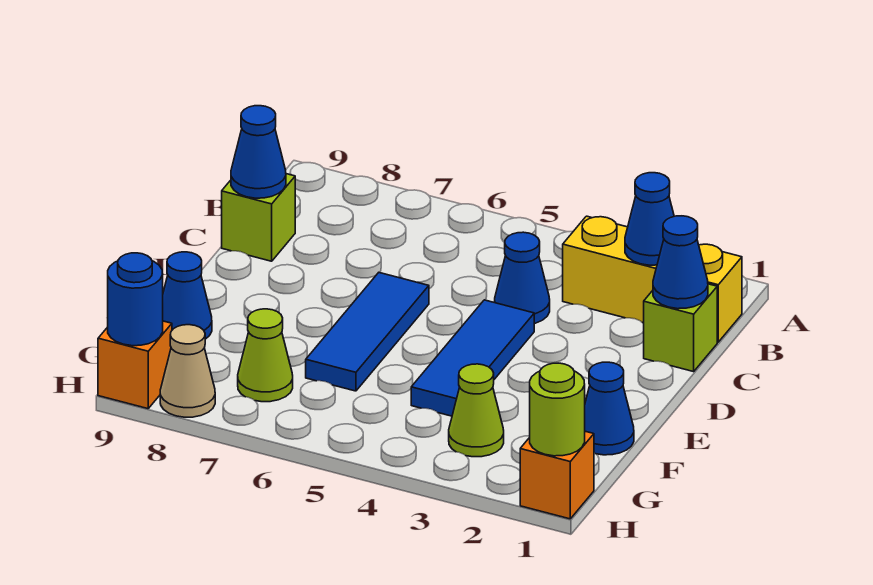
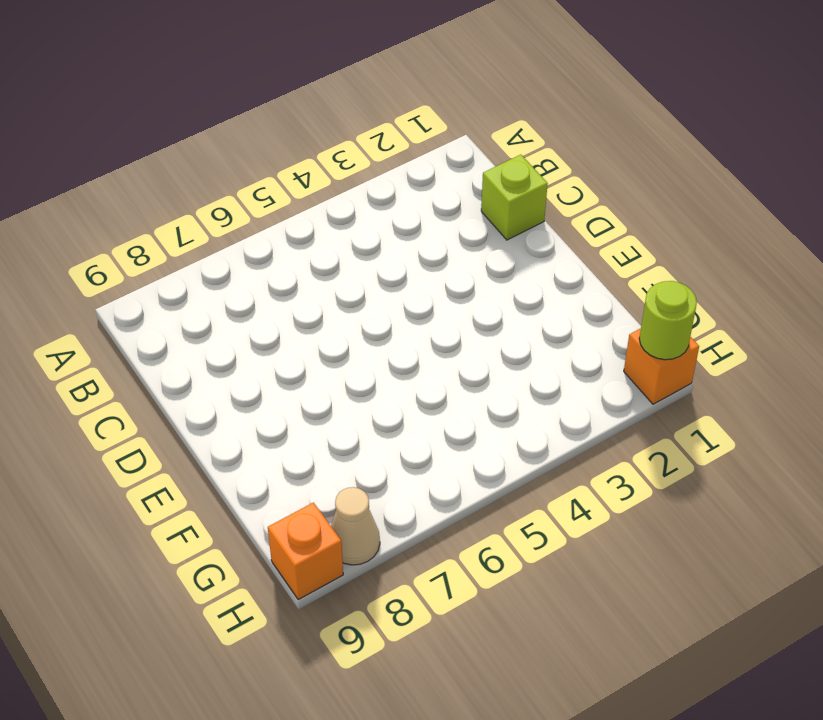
none -> yellow brick B1:B3 level 1
none -> blue cone C4 level 1
none -> lime brick C9 level 1

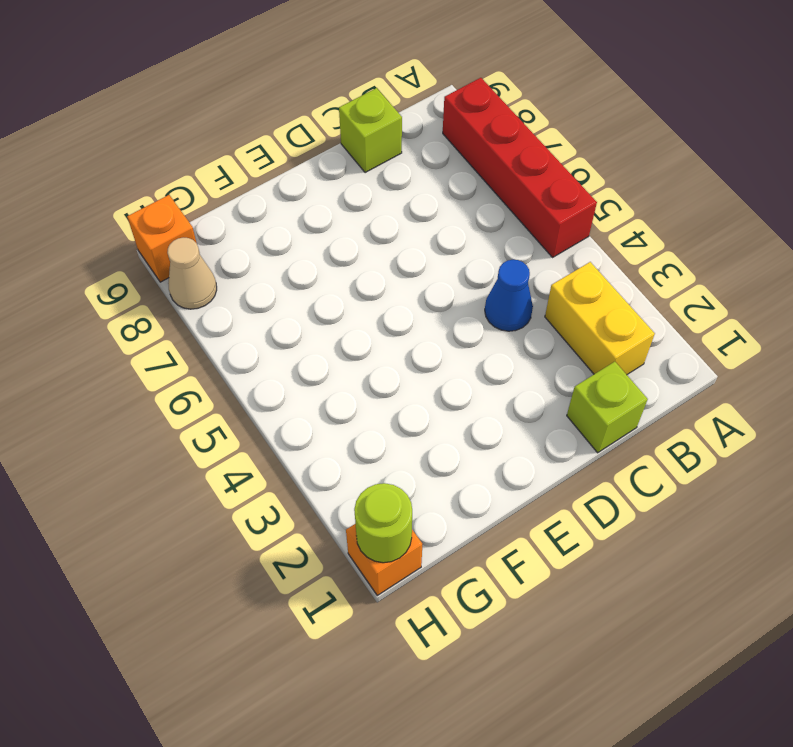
red brick A5:A8 level 1 -> none
yellow brick B2:B3 level 1 -> yellow brick B1:B3 level 1
none -> blue tile D4:F4 level 1
none -> blue tile D6:F6 level 1
none -> blue cone F1 level 1

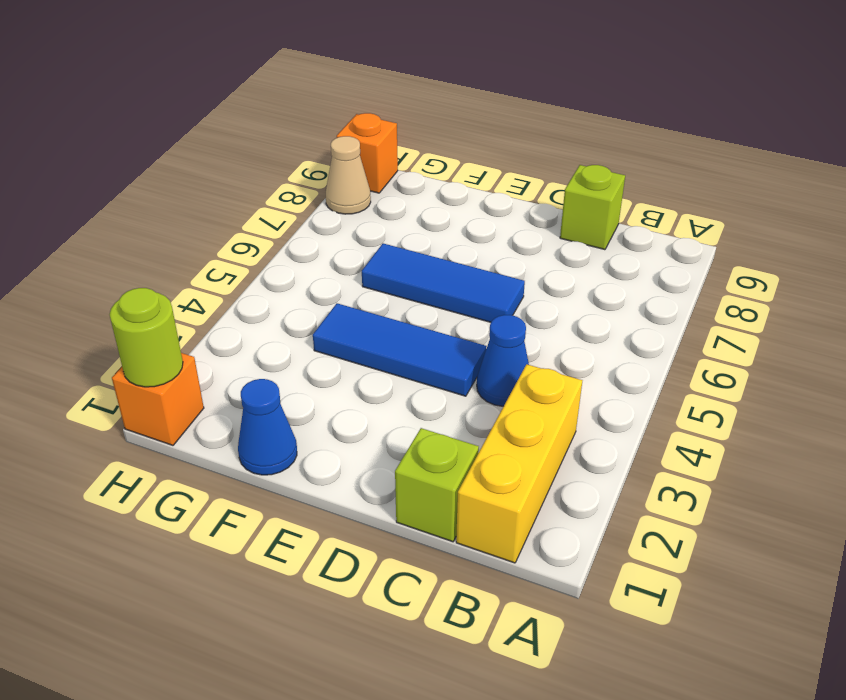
none -> blue cone F9 level 1
none -> lime cone G3 level 1
none -> lime cone G7 level 1

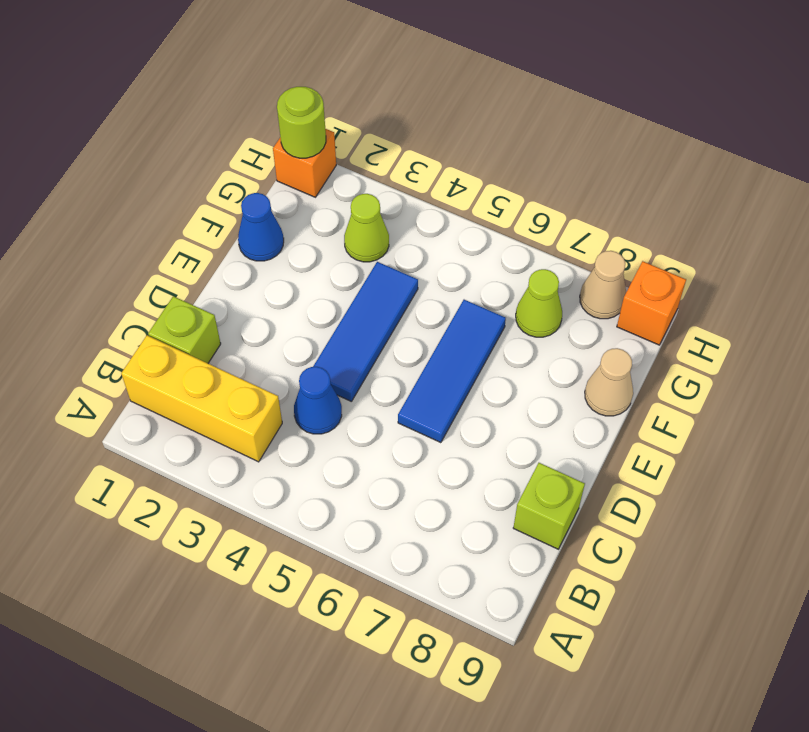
tan cone F9 level 1 -> blue cone F9 level 1
none -> blue cone B2 level 2
none -> blue cone C1 level 2
none -> blue cone C9 level 2

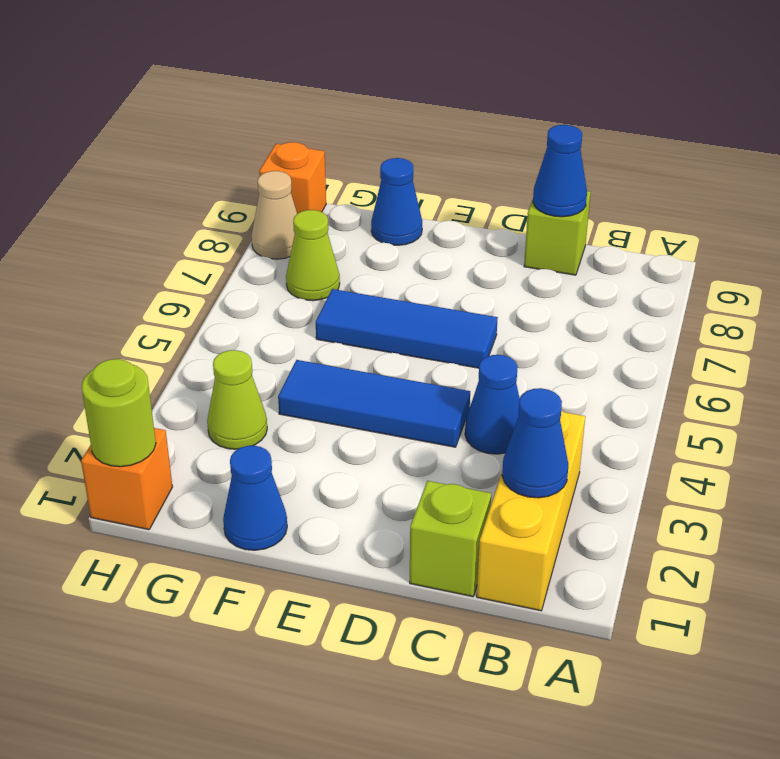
none -> blue cone C1 level 2
none -> blue round brick H9 level 2

